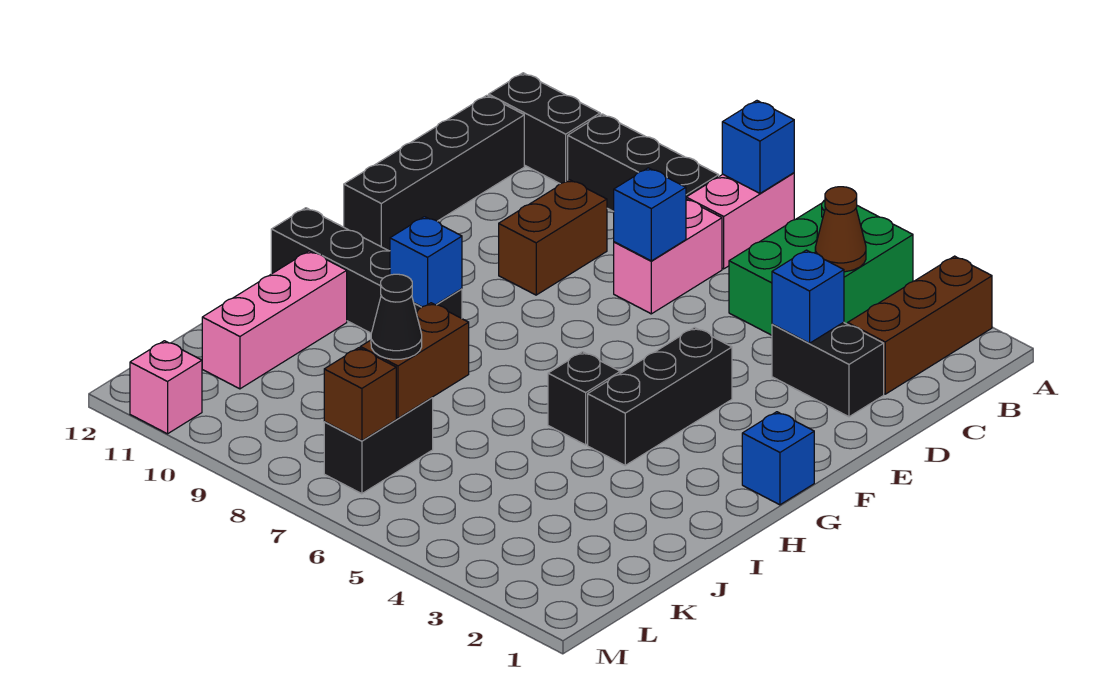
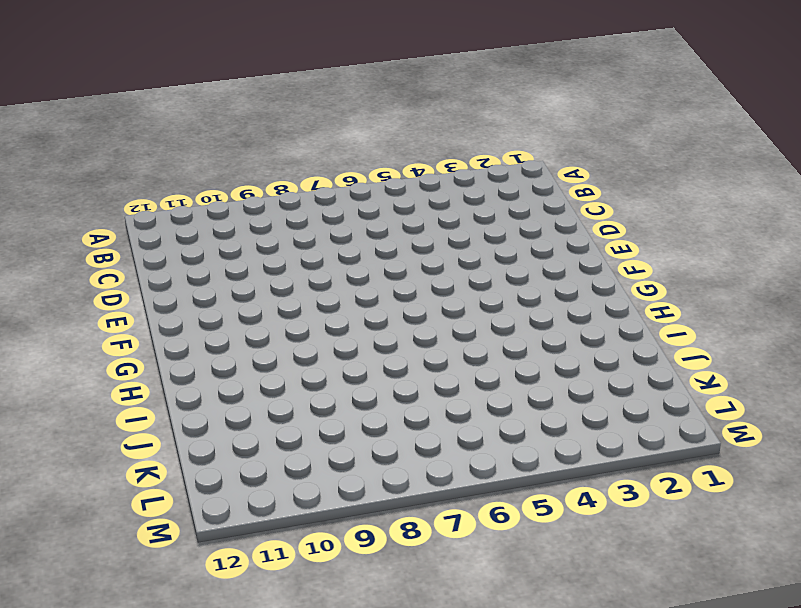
none -> brown brick A2:C2 level 1
none -> green brick A4:C5 level 1
none -> pink brick A7:B7 level 1

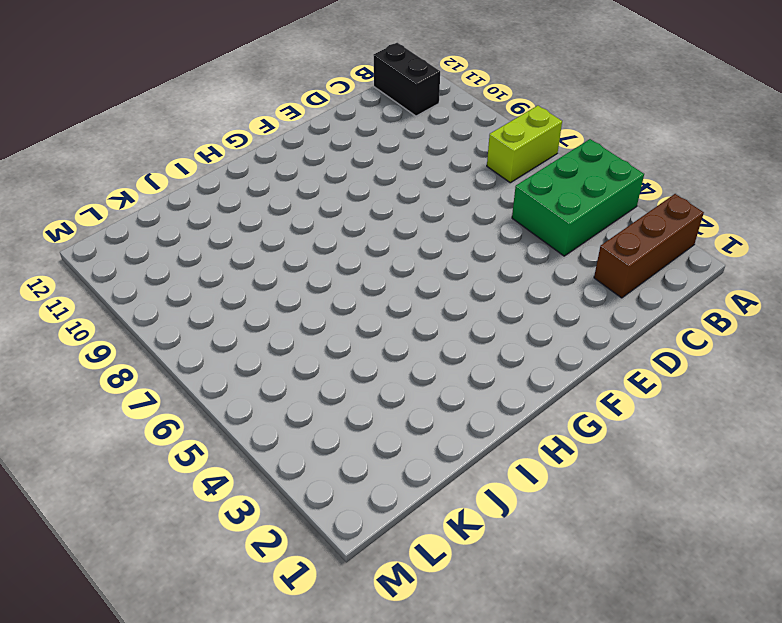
lime brick A7:B7 level 1 -> pink brick A7:B7 level 1
none -> black brick B8:B10 level 1
none -> pink brick C7:D7 level 1
none -> black brick C12:F12 level 1

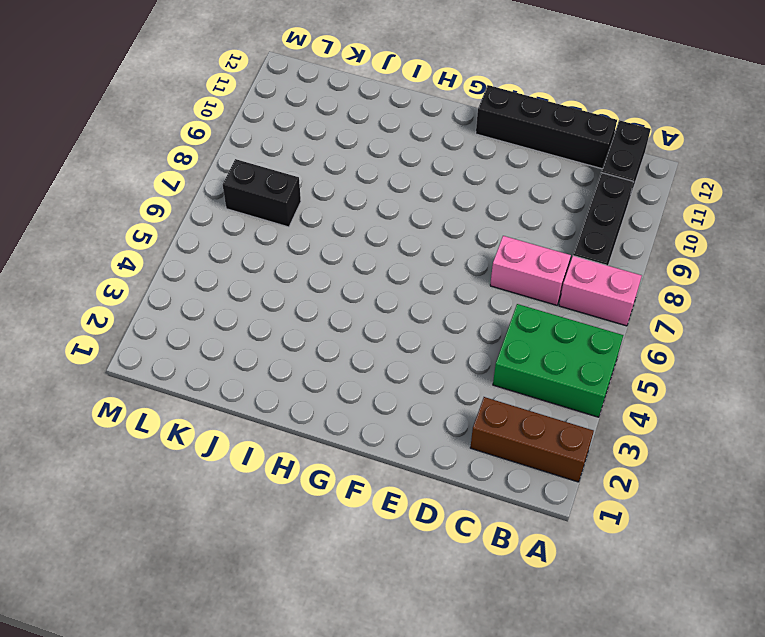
none -> black brick D2:D3 level 1
none -> brown brick D9:E9 level 1
none -> black brick F4:H4 level 1

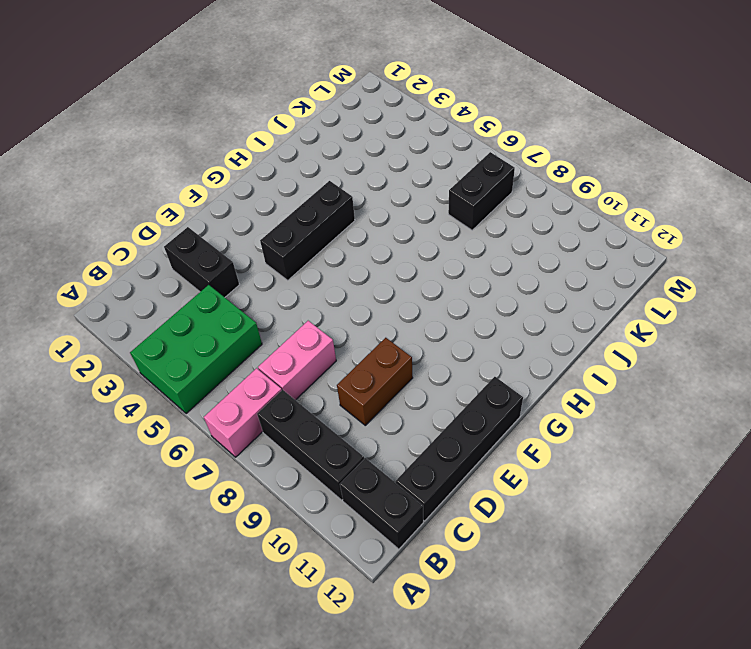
none -> brown brick A2:C2 level 1
none -> blue brick G1 level 1
none -> black brick H5 level 1

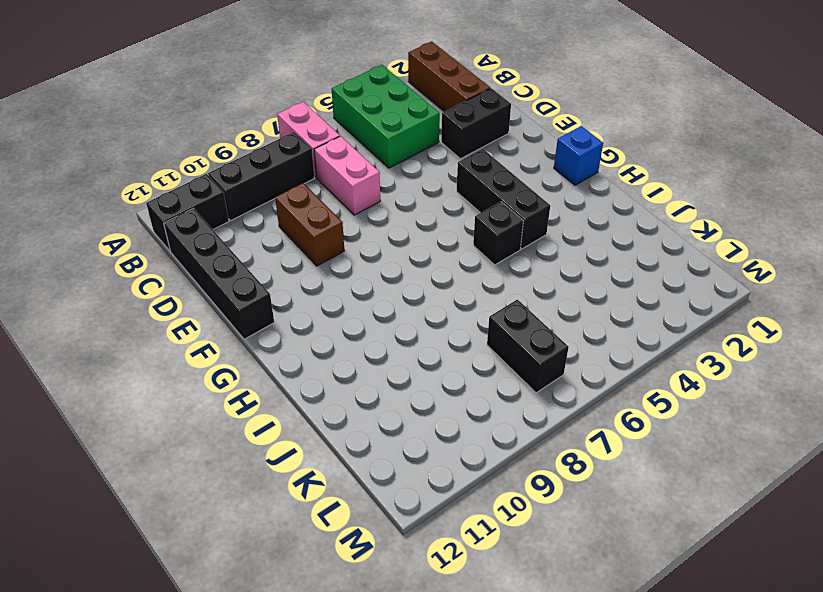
none -> black brick H9:H12 level 1
none -> pink brick I11:K11 level 1
none -> pink brick M11 level 1

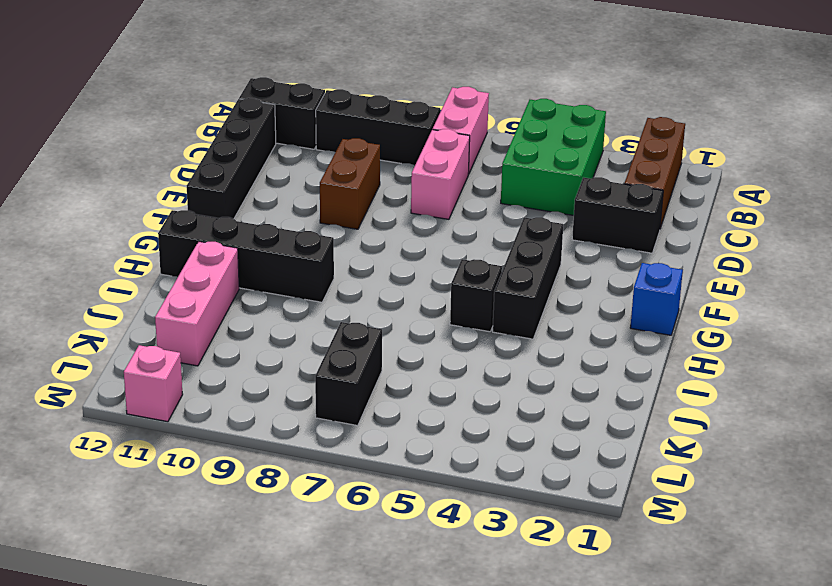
none -> blue brick A7 level 2
none -> brown cone B4 level 2
none -> blue brick D3 level 2

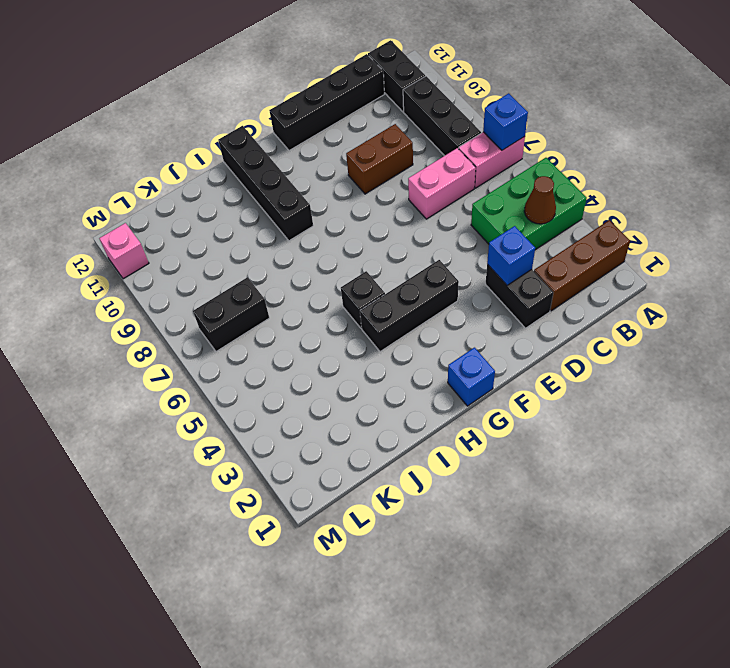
none -> pink brick I11:K11 level 1
none -> blue brick D7 level 2
none -> blue brick H9 level 2

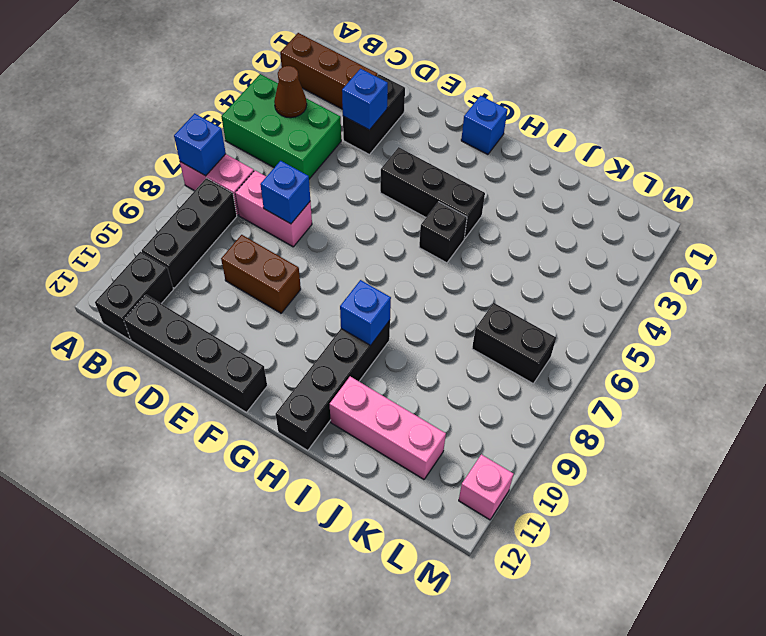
none -> brown brick J7:K7 level 2
none -> brown brick L7 level 2
none -> black cone K7 level 3

